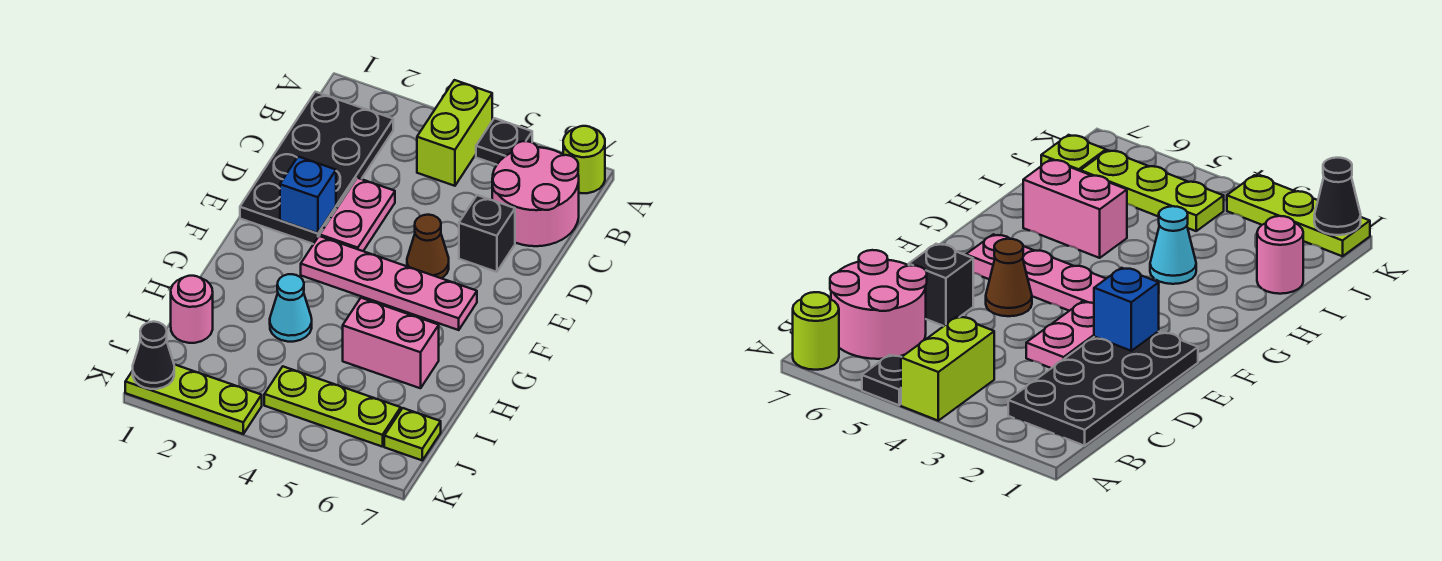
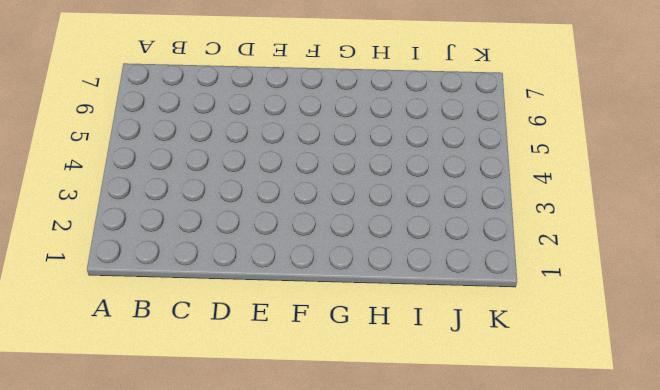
none -> lime brick A4:B4 level 1
none -> black plate A5 level 1
none -> lime round brick A7 level 1

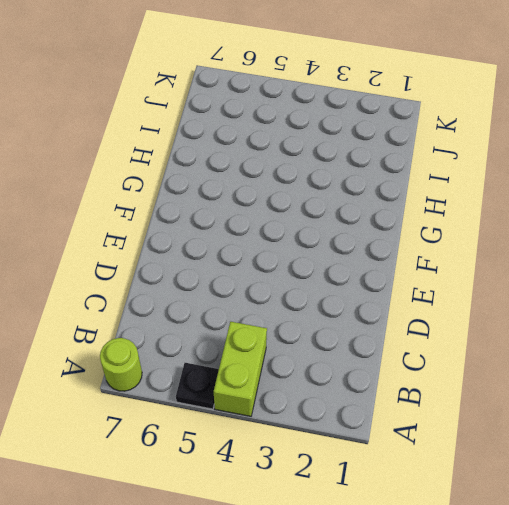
none -> black plate B1:E2 level 1
none -> pink round brick B6:C7 level 1
none -> pink plate D3:E3 level 1

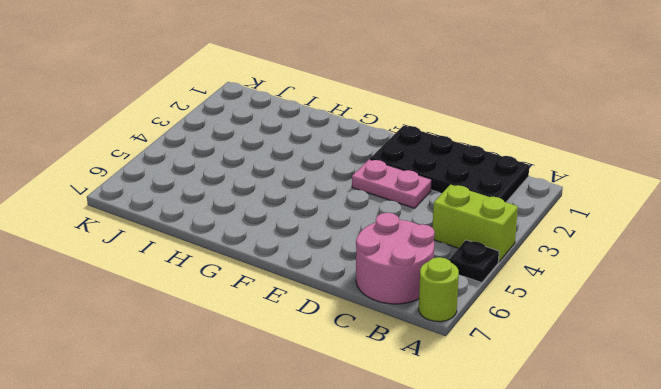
none -> black brick D6 level 1
none -> brown cone E5 level 1
none -> pink plate F3:F6 level 1

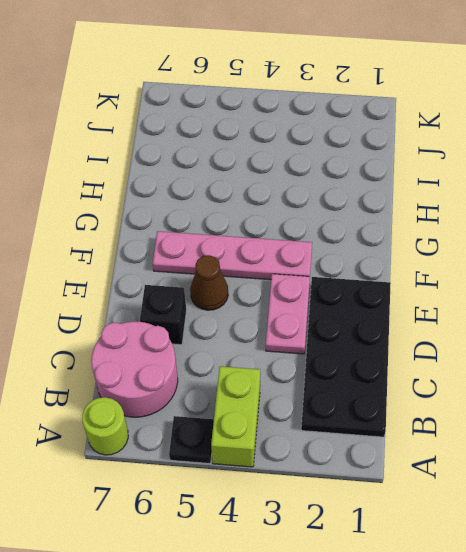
none -> cyan cone H3 level 1
none -> pink brick H5:H6 level 1
none -> pink round brick I1 level 1

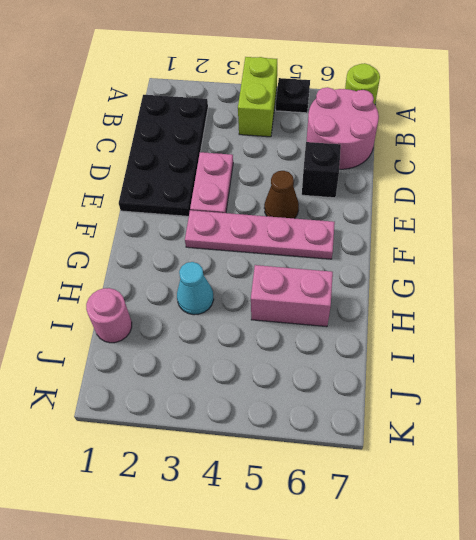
none -> lime plate J4:J6 level 1
none -> lime plate J7 level 1
none -> lime plate K1:K3 level 1

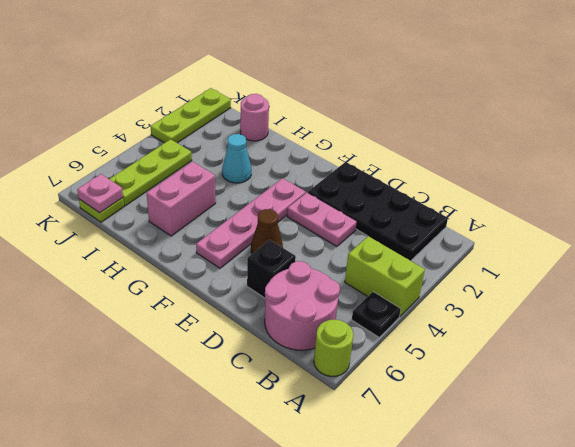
pink plate J7 level 2 -> none
none -> blue brick E2 level 2
none -> black cone K1 level 2

